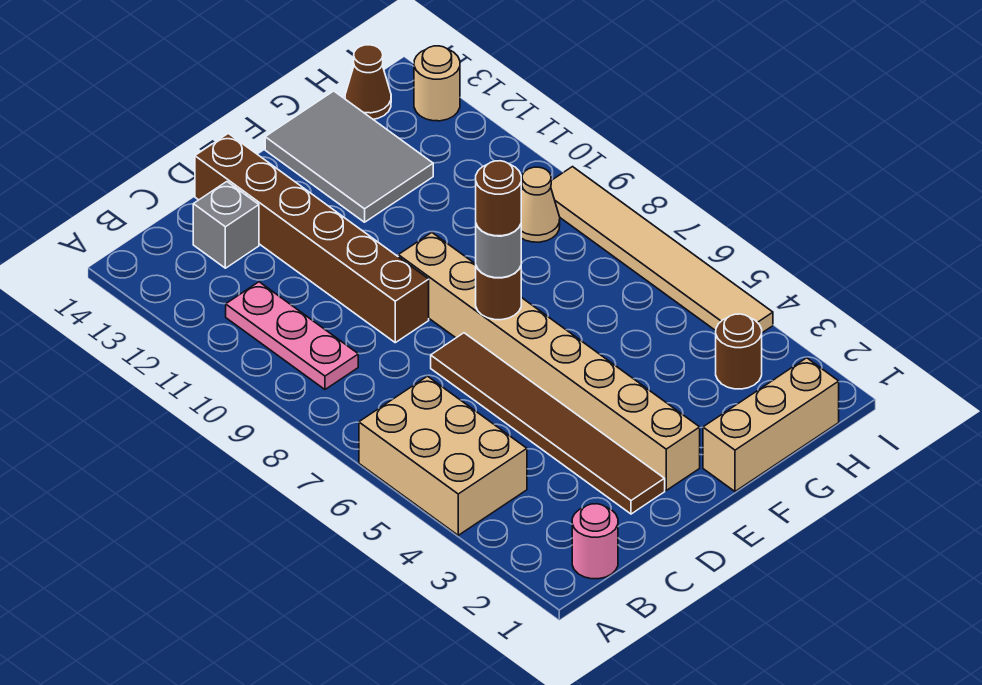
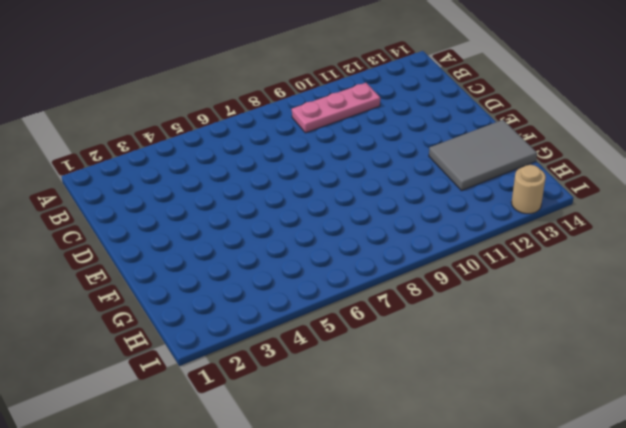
none -> tan brick A4:B6 level 1
none -> pink round brick B1 level 1
none -> grey brick C13 level 1

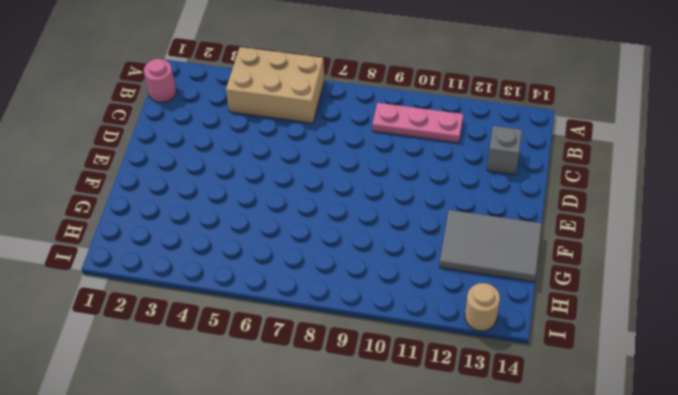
none -> brown tile D2:D7 level 1
none -> brown brick D9:D14 level 1
none -> tan brick E2:E9 level 1

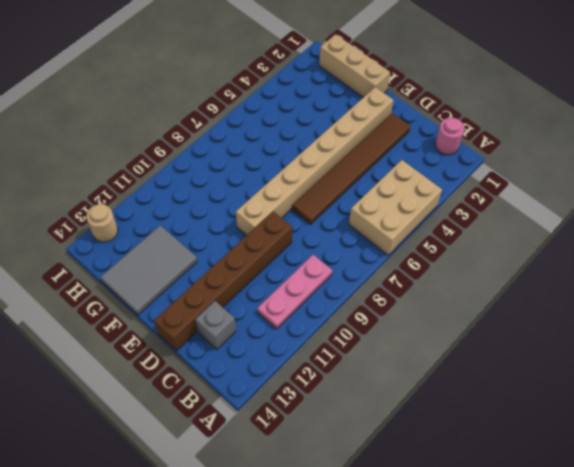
none -> brown round brick H3 level 1
none -> tan cone H9 level 1
none -> brown cone H14 level 1

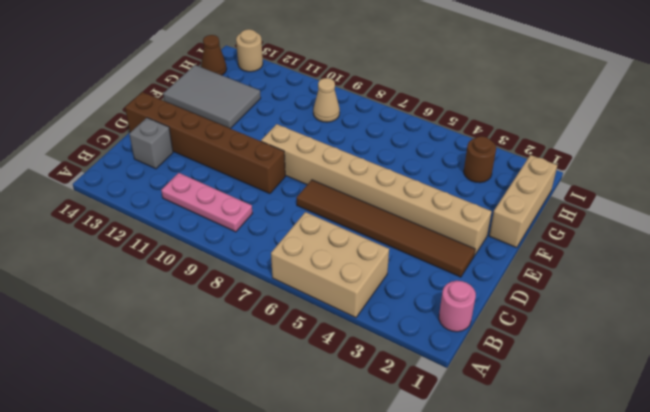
none -> tan tile I4:I9 level 1
none -> brown round brick E7 level 2
none -> grey round brick E7 level 3

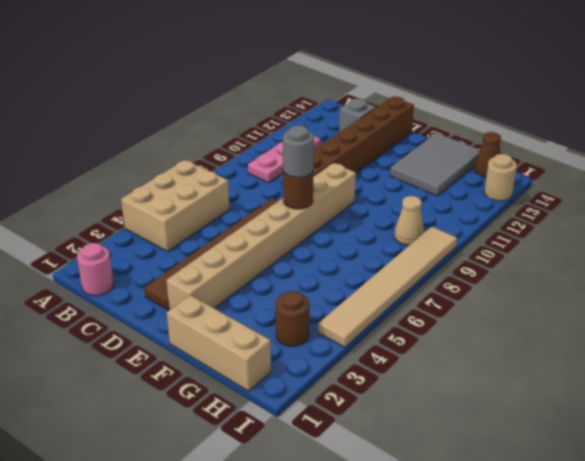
none -> brown round brick E7 level 4

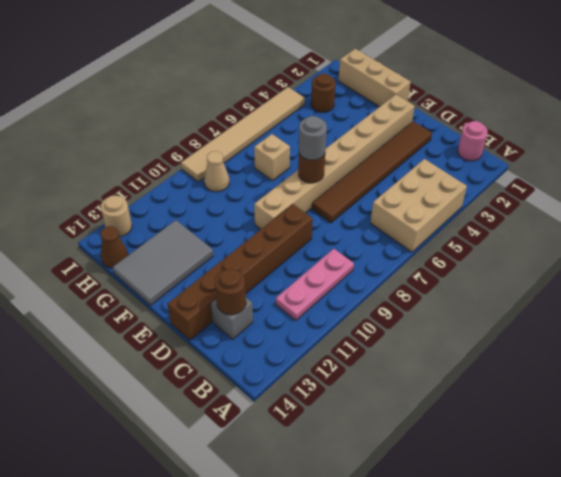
brown round brick C13 level 2 -> brown round brick E7 level 4
tan brick G7 level 1 -> none

